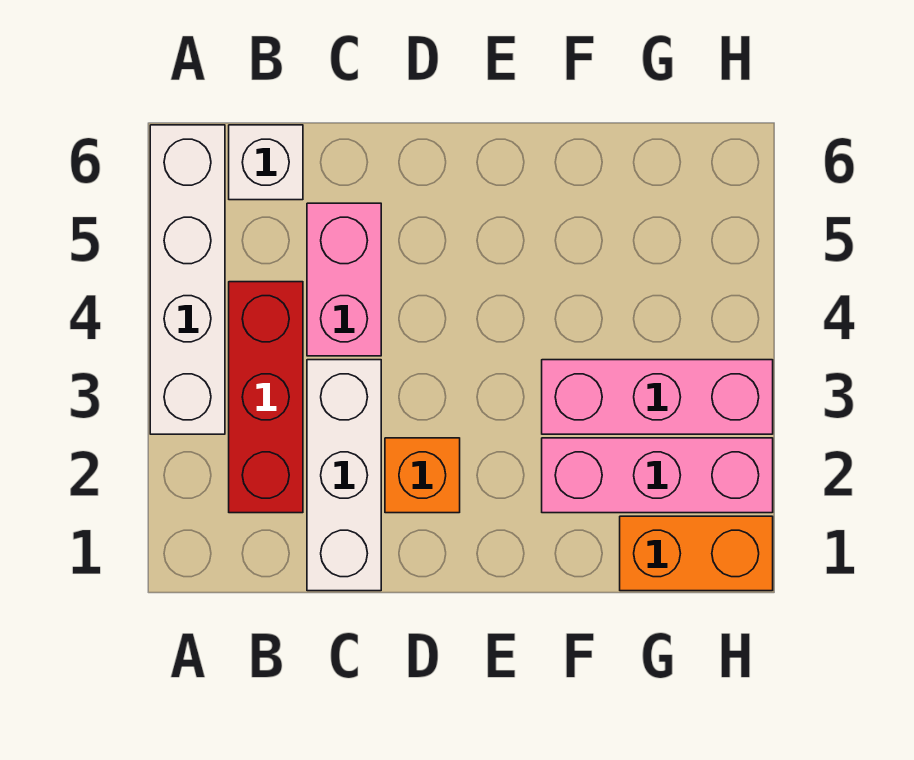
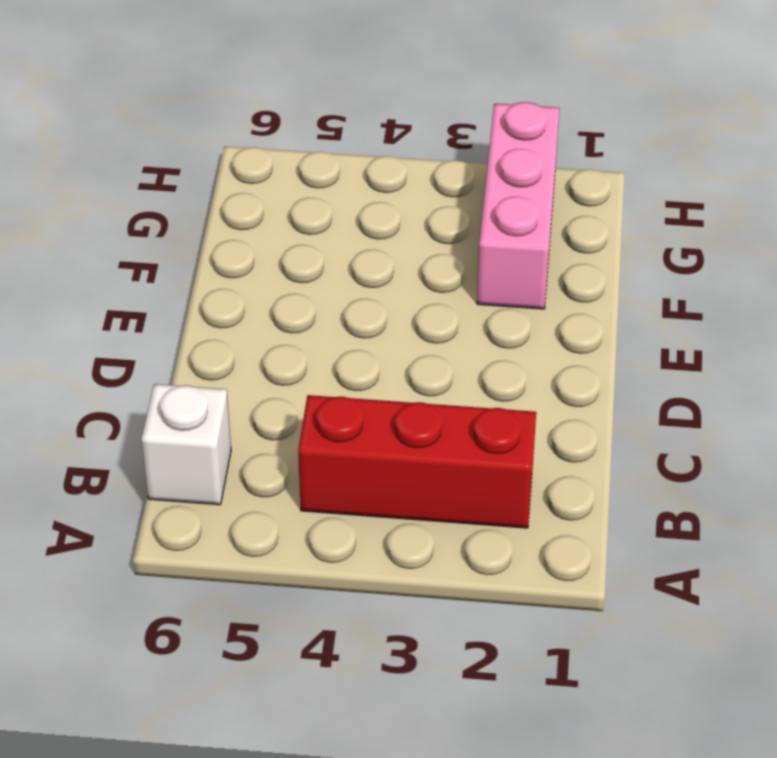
none -> white brick A3:A6 level 1
none -> white brick C1:C3 level 1

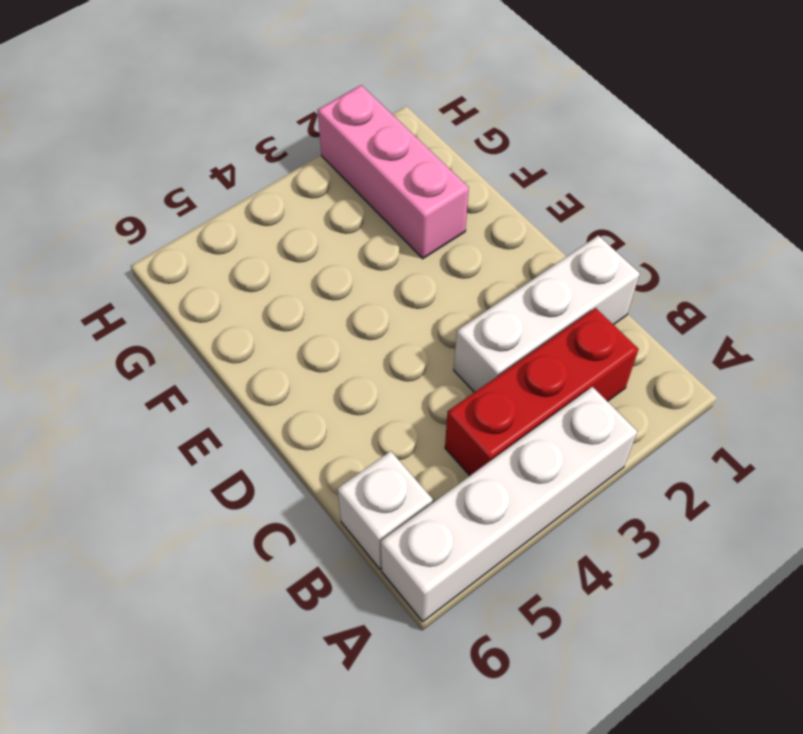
none -> pink brick C4:C5 level 1
none -> orange brick D2 level 1

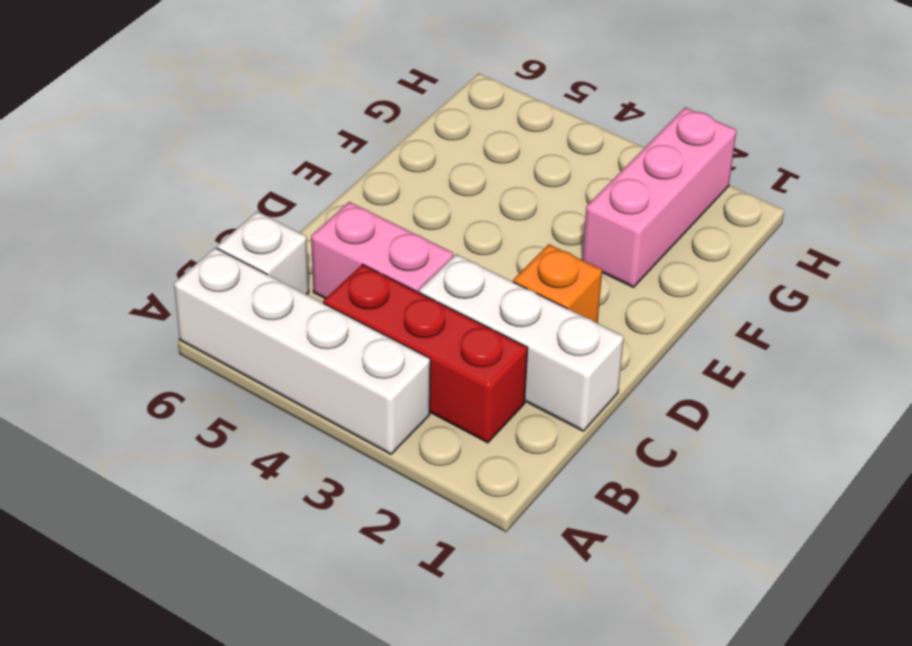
none -> pink brick F3:H3 level 1
none -> orange brick G1:H1 level 1

